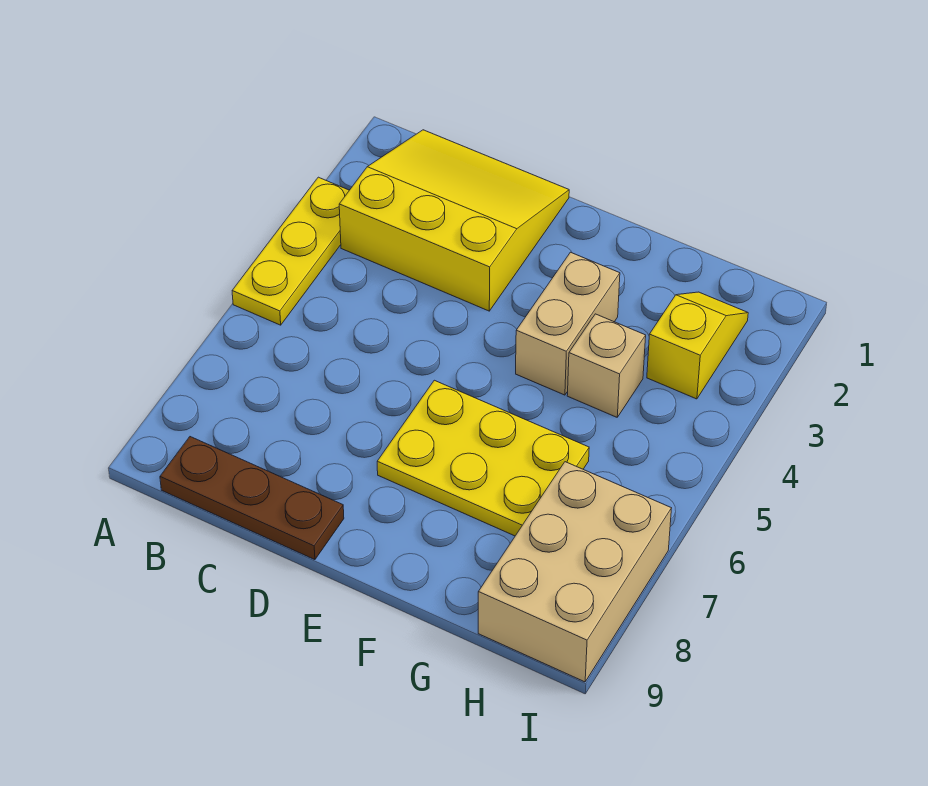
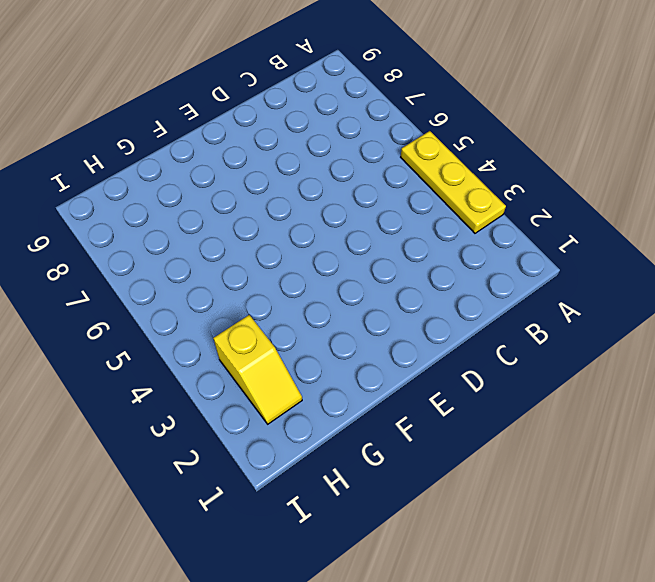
none -> yellow slope B1:D3 level 1 top 3
none -> brown plate B9:D9 level 1

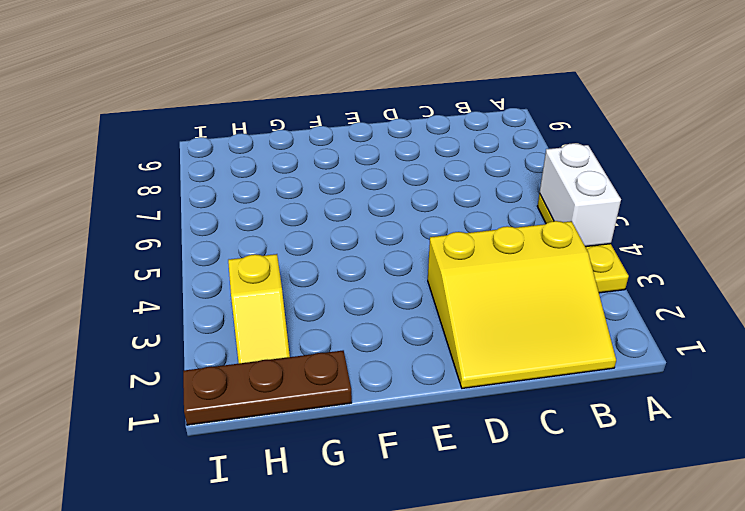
white brick A4:A5 level 2 -> none
brown plate G1:I1 level 1 -> brown plate B9:D9 level 1
none -> yellow plate E6:G7 level 1
none -> tan brick F3:F4 level 1

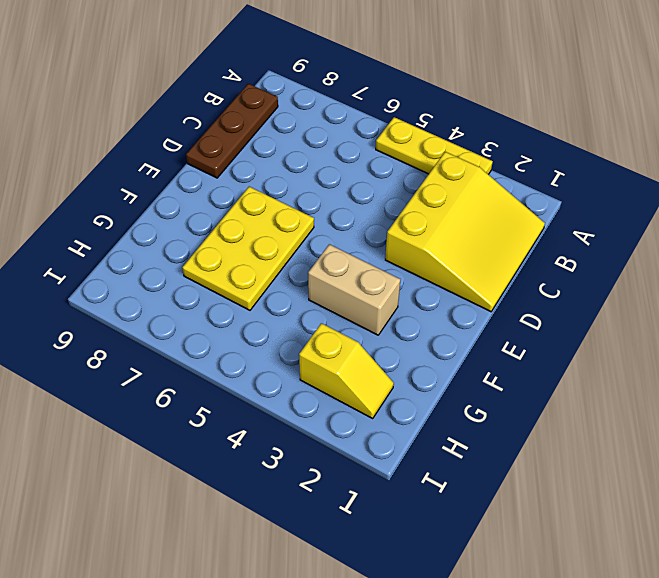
none -> tan brick G4 level 1
none -> tan brick H7:I9 level 1

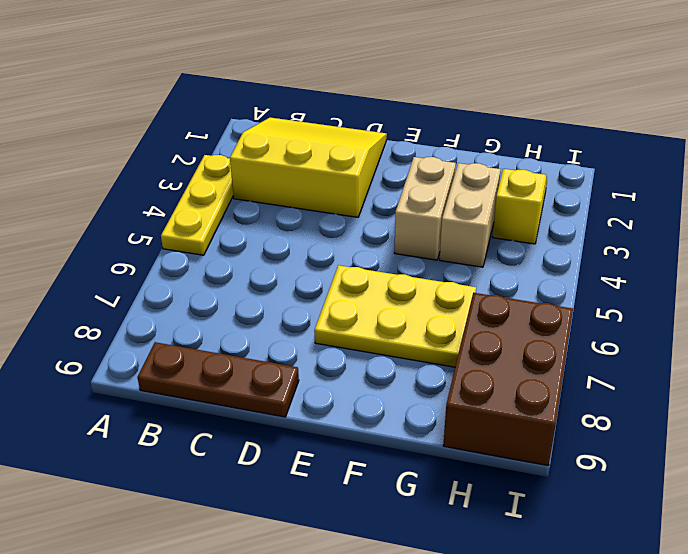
tan brick G3:G4 level 1 -> tan brick G4 level 1
brown brick H7:I9 level 1 -> tan brick H7:I9 level 1

